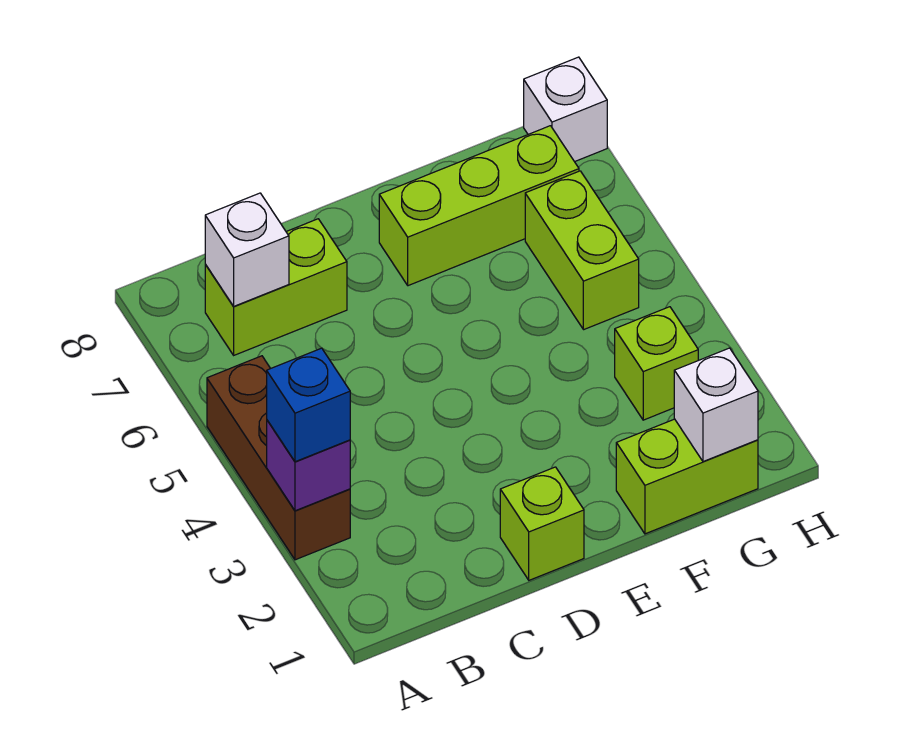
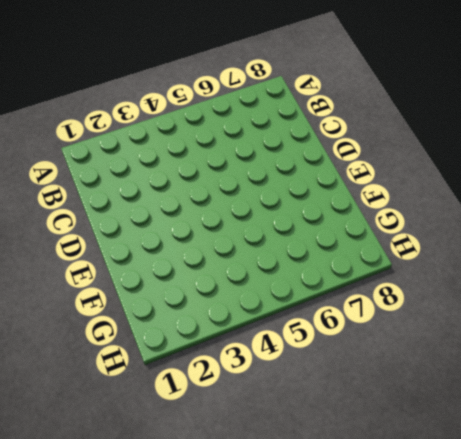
none -> brown brick A3:A5 level 1
none -> lime brick B7:C7 level 1
none -> lime brick D1 level 1

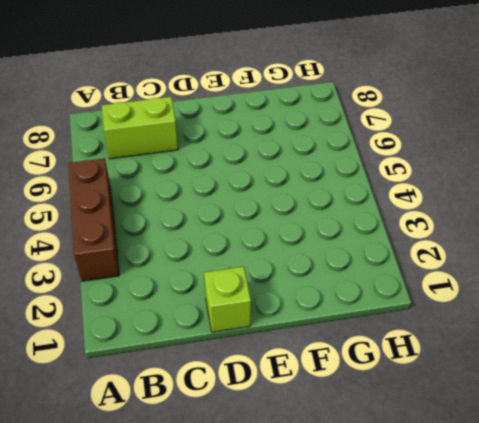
none -> lime brick E7:G7 level 1
none -> lime brick F1:G1 level 1
none -> lime brick G3 level 1

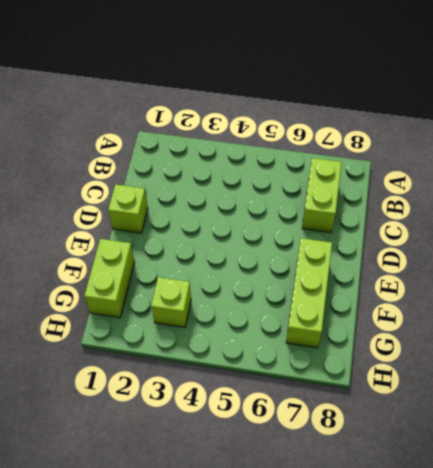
none -> brown brick A3:A5 level 1
none -> lime brick G5:G6 level 1
none -> white brick H8 level 1

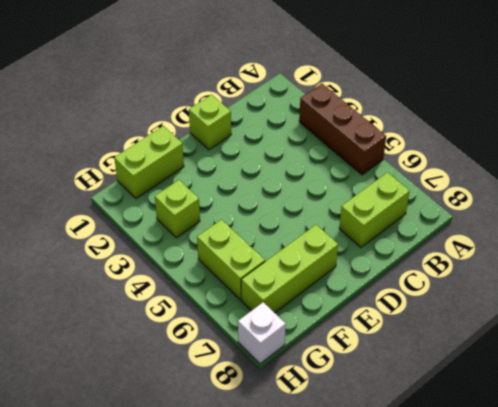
none -> purple brick A3 level 2
none -> white brick B7 level 2
none -> white brick G1 level 2

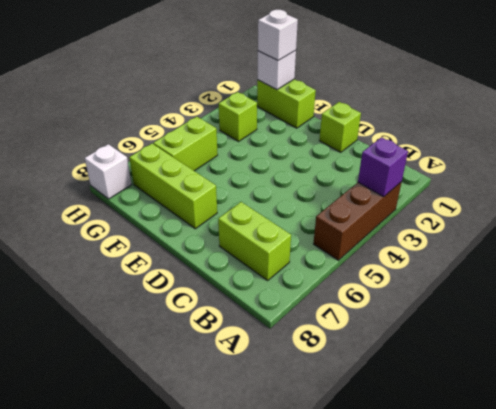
white brick G1 level 3 -> white brick B7 level 2
none -> blue brick A3 level 3

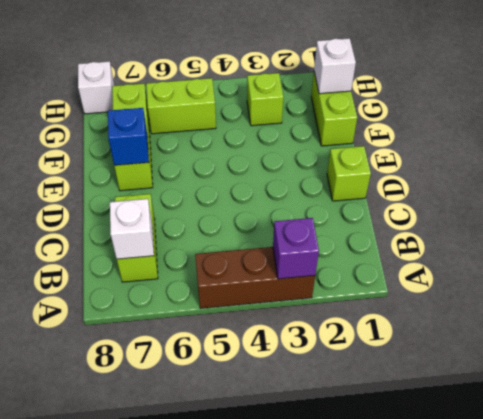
blue brick E7 level 2 -> blue brick A3 level 3

